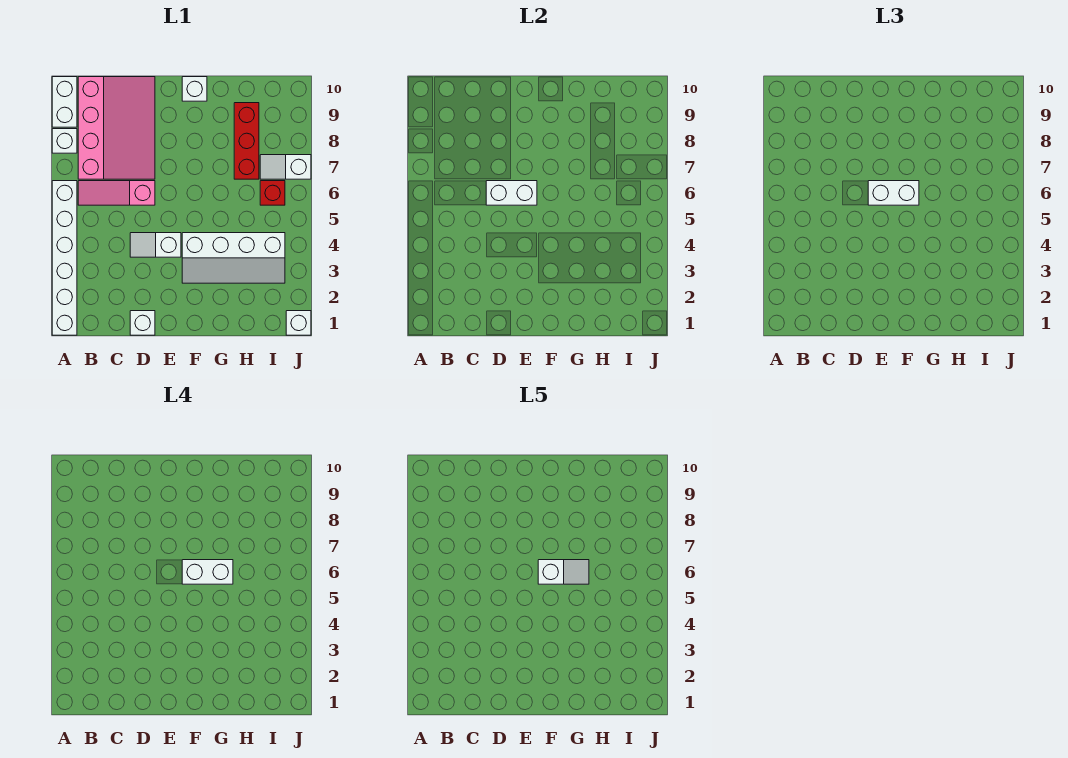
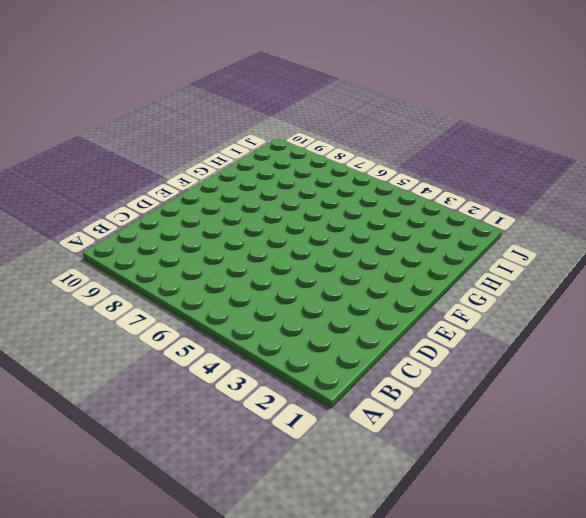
none -> white brick A1:A6 level 1
none -> white brick A8 level 1
none -> white brick A9:A10 level 1

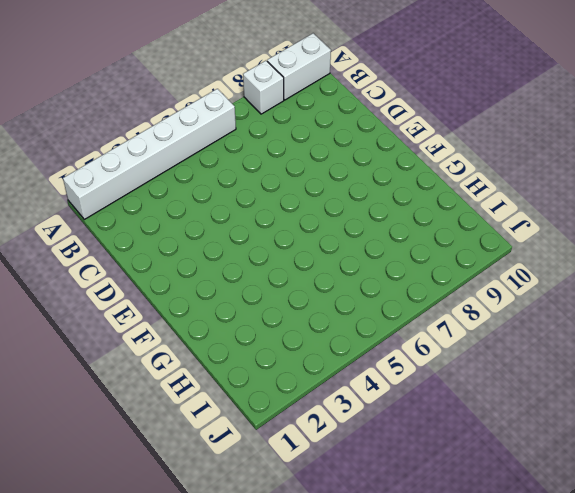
none -> pink slope B6:D6 level 1 top D
none -> pink slope B7:D10 level 1 top B
none -> white brick D1 level 1

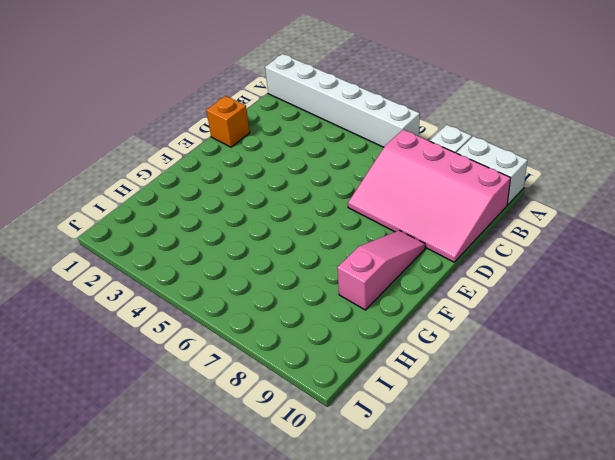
orange brick D1 level 1 -> white brick D1 level 1
pink slope E9:G9 level 1 top G -> pink slope B6:D6 level 1 top D
none -> white slope D4:E4 level 1 top E
none -> white slope F3:I4 level 1 top 4
none -> white brick F10 level 1

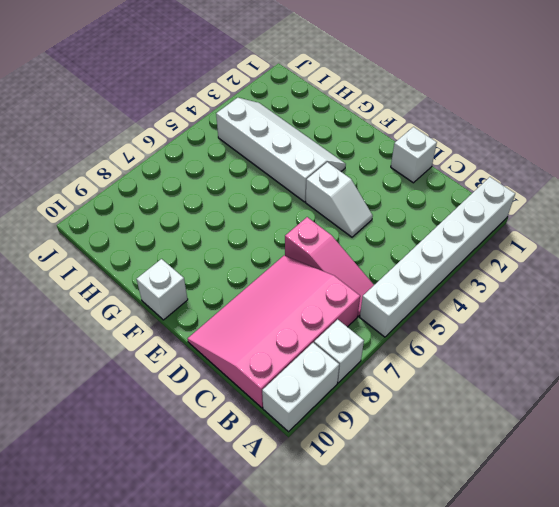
none -> red brick H7:H9 level 1
none -> red brick I6 level 1
none -> white slope I7:J7 level 1 top J

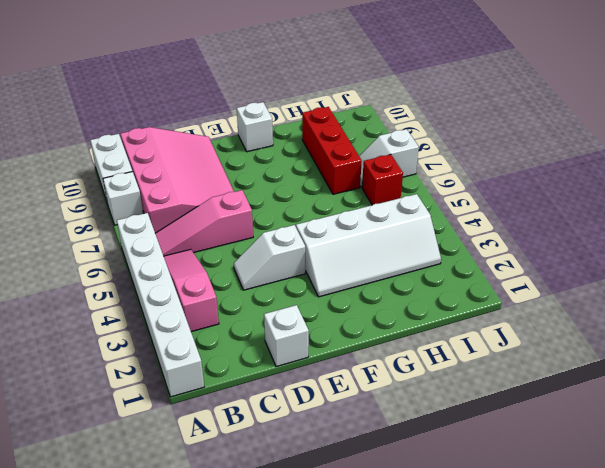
pink slope B3:B5 level 1 top 3 -> none
none -> white brick J1 level 1
none -> white brick D6:E6 level 2
none -> white brick E6:F6 level 3

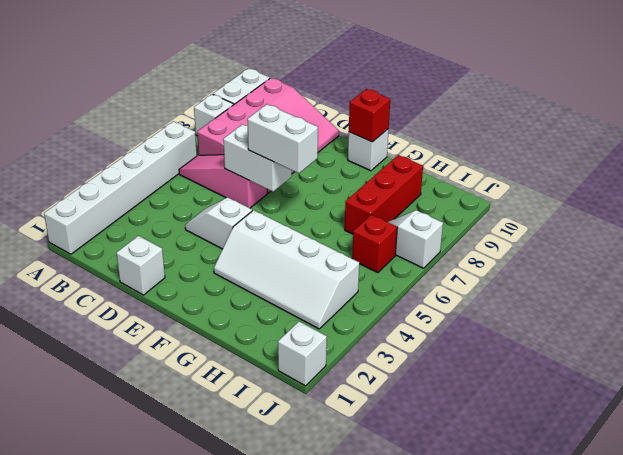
red brick F10 level 2 -> none
none -> white brick F6:G6 level 4
none -> white slope F6:G6 level 5 top F

